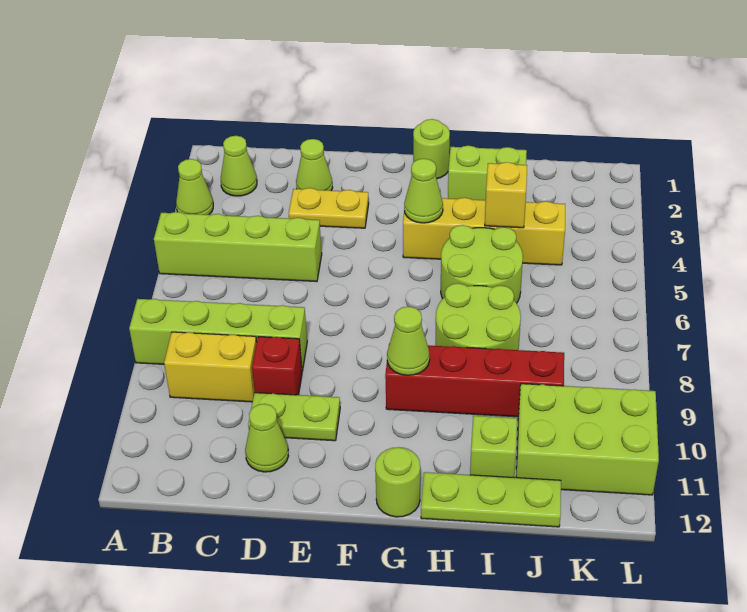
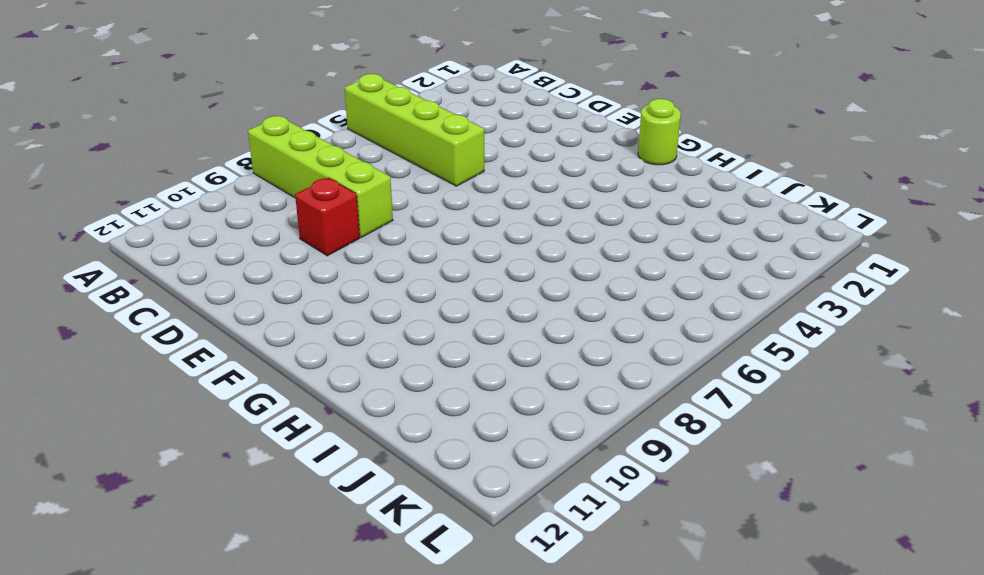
none -> lime cone A3 level 1
none -> lime cone B2 level 1
none -> yellow brick B9:C9 level 1

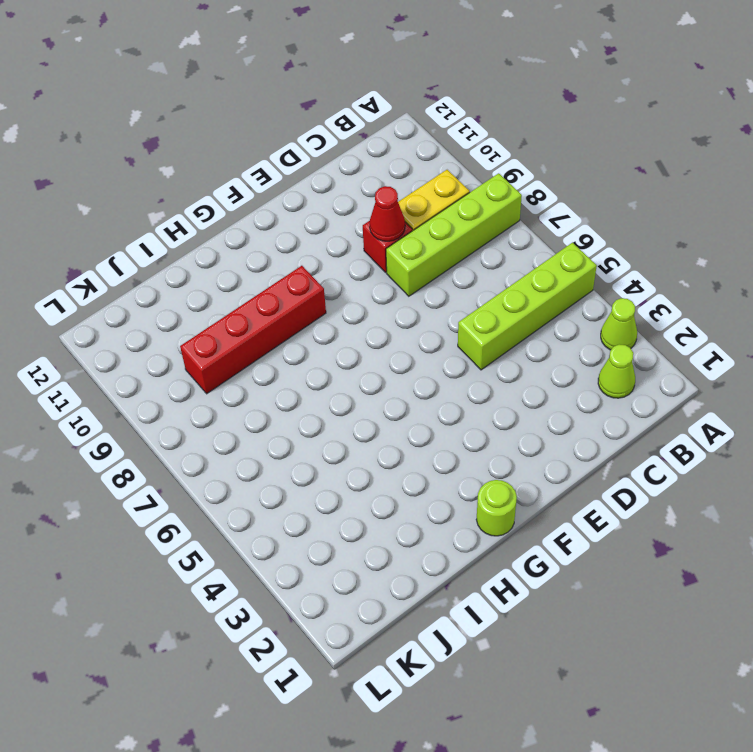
red cone D9 level 2 -> none
none -> lime cone D2 level 1
none -> yellow plate D3:E3 level 1
none -> lime plate D10:E10 level 1

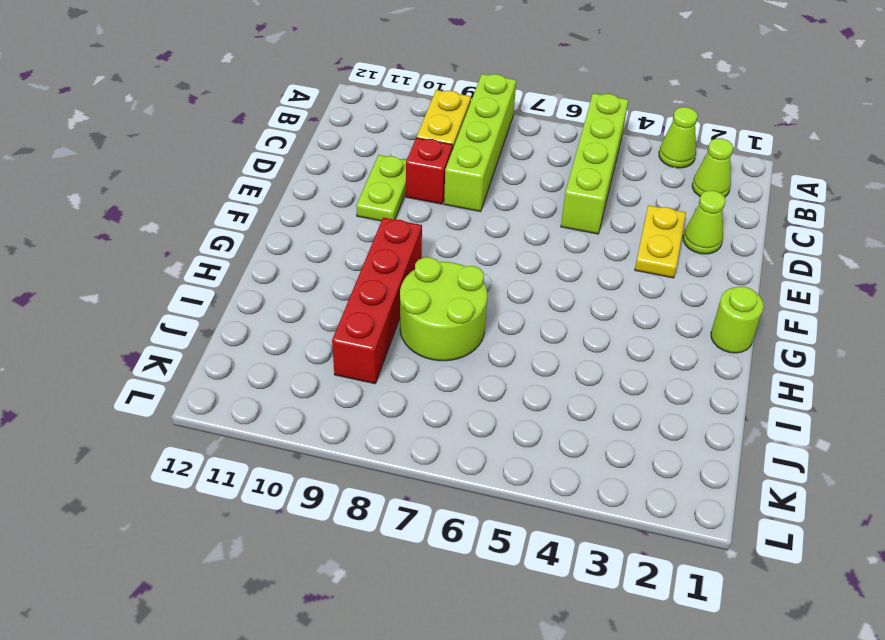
none -> lime cone D11 level 1
none -> yellow brick G4:J4 level 1
none -> lime round brick G12 level 1

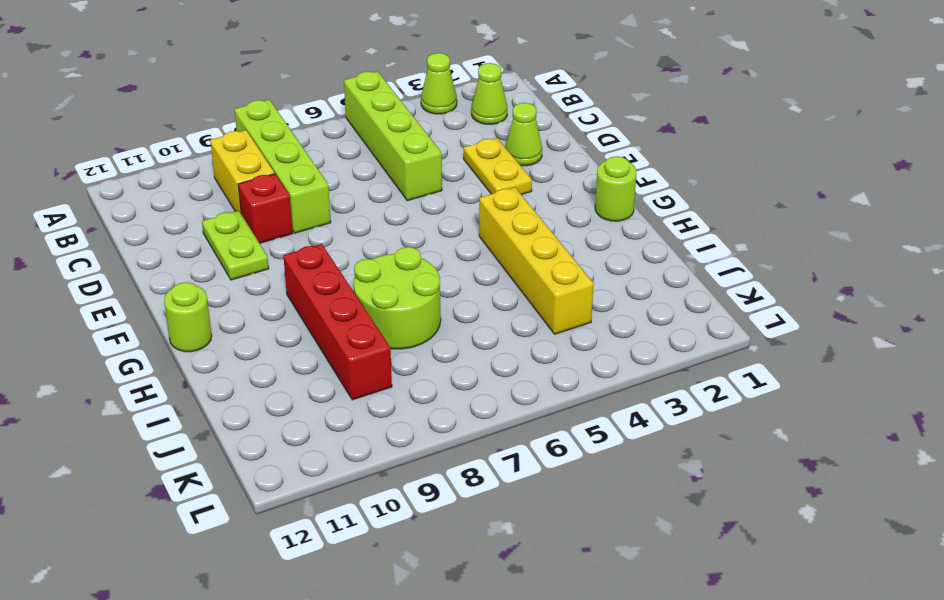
none -> lime cone D11 level 1
none -> lime brick H2:I2 level 1
none -> lime round brick H5:I6 level 1

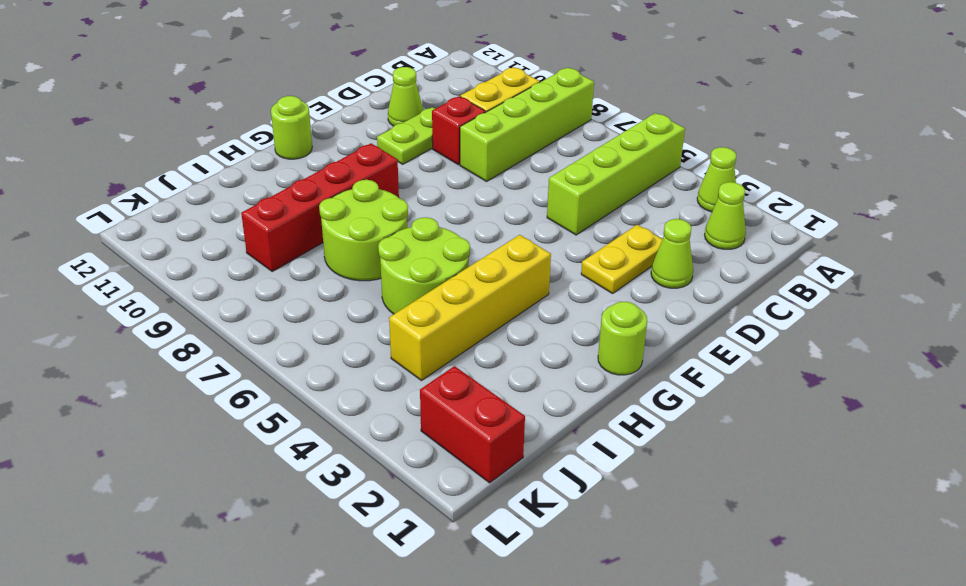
red brick K1:K2 level 1 -> none
none -> lime brick H2:I2 level 1
none -> lime plate H12:J12 level 1
none -> lime brick I11 level 1

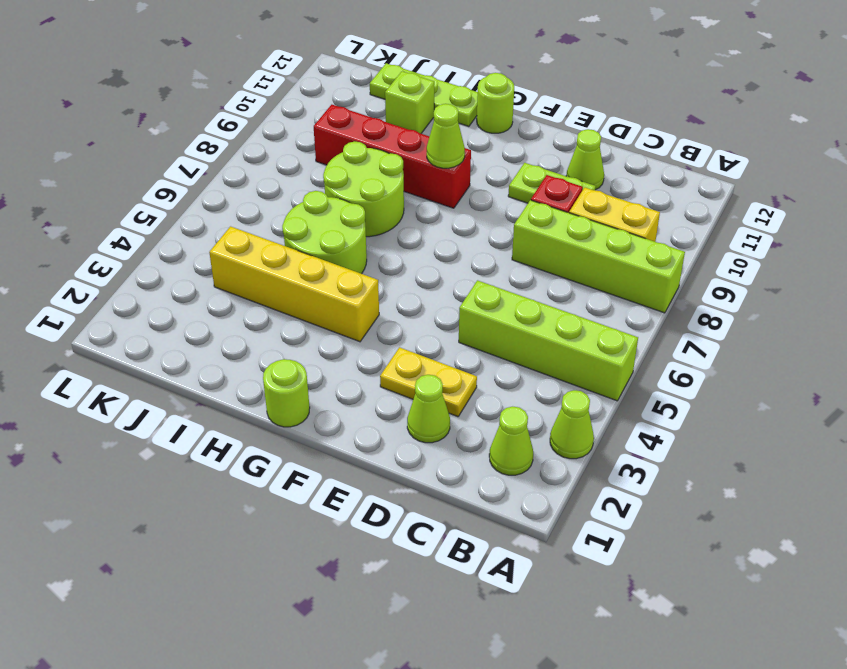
none -> lime brick H2:I2 level 1
none -> lime brick J10:L11 level 1
none -> lime cone G4 level 2

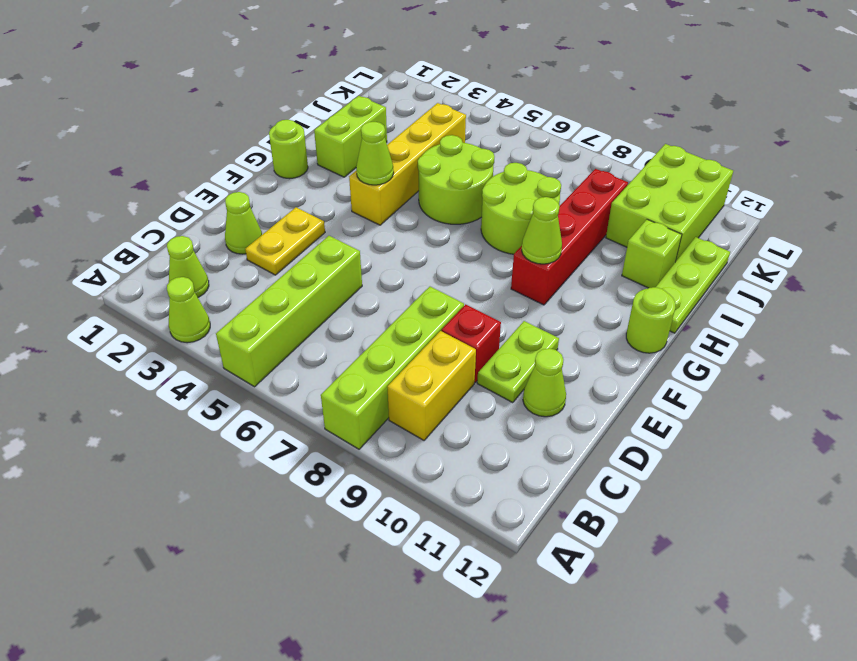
none -> yellow brick I4 level 2

